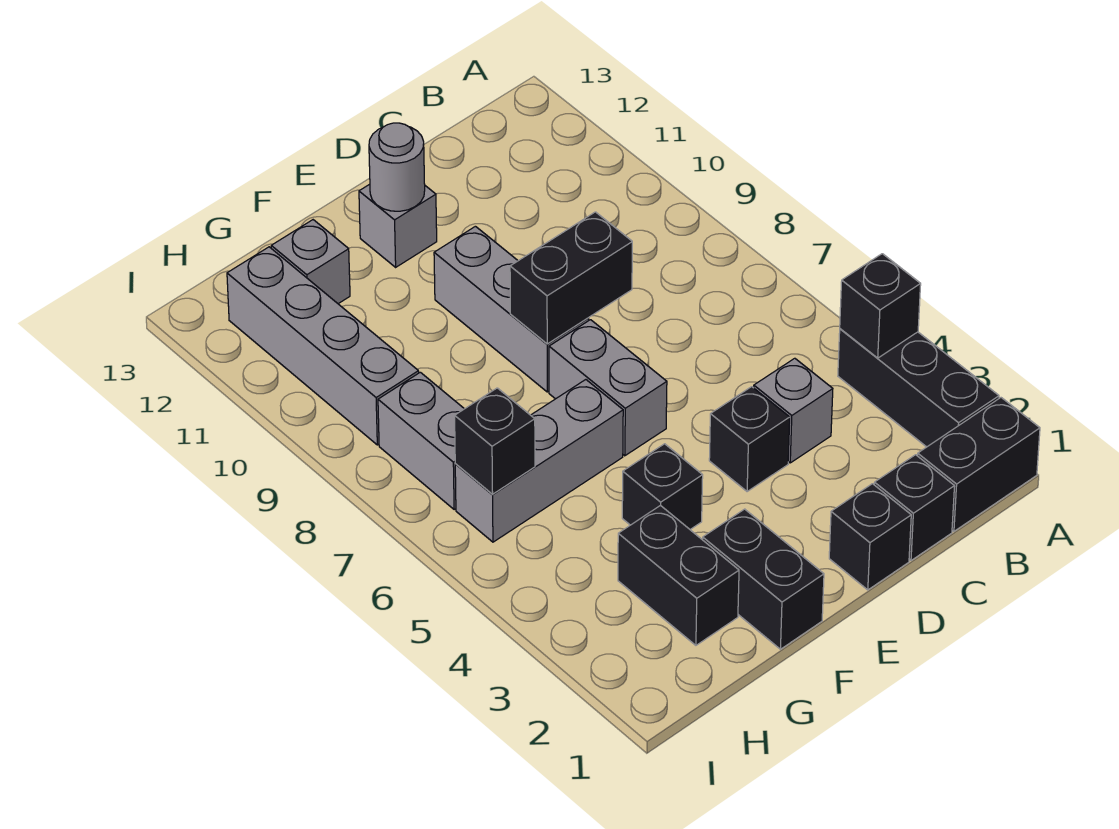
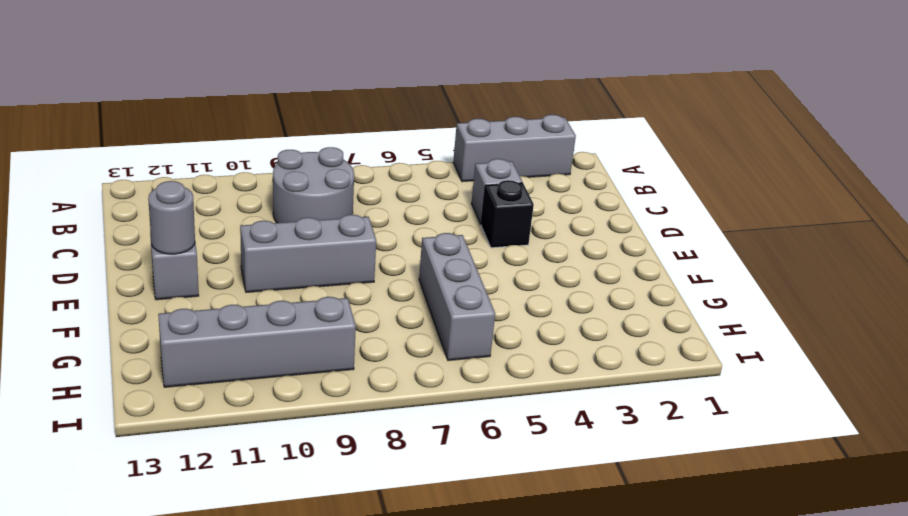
grey brick A2:A4 level 1 -> black brick A2:A4 level 1
grey round brick B8:C9 level 1 -> none
none -> black brick A1:B1 level 1
none -> black brick C1 level 1
none -> black brick D1 level 1

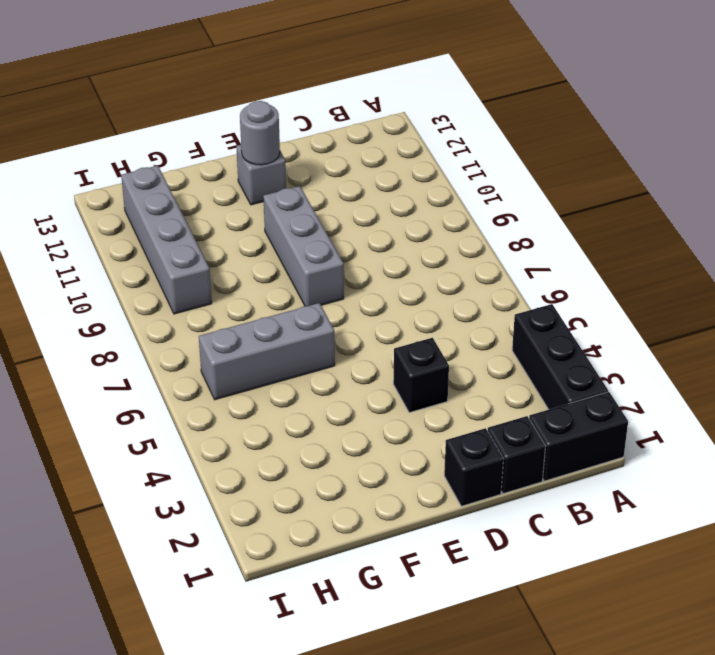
none -> grey brick C4 level 1
none -> grey brick E6:E7 level 1
none -> black brick F1:F2 level 1

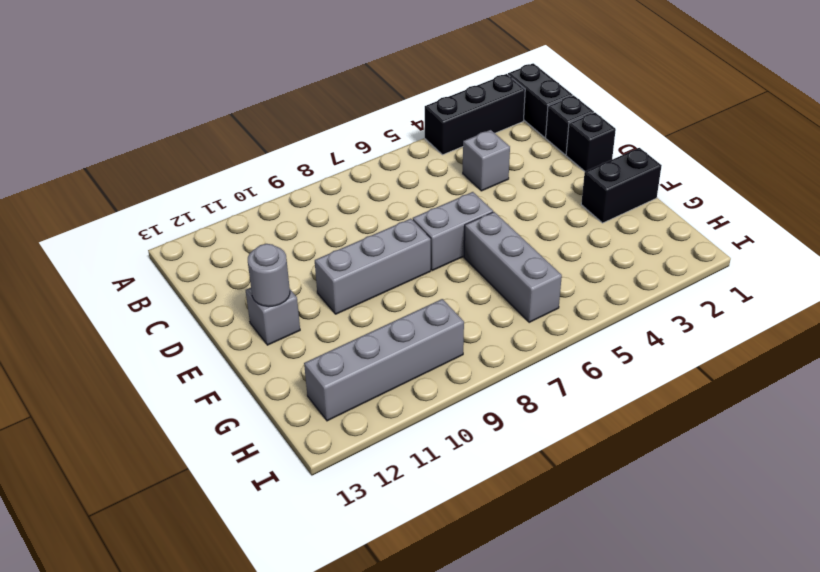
none -> black brick D4 level 1
none -> black brick F4 level 1
none -> black brick G2:G3 level 1

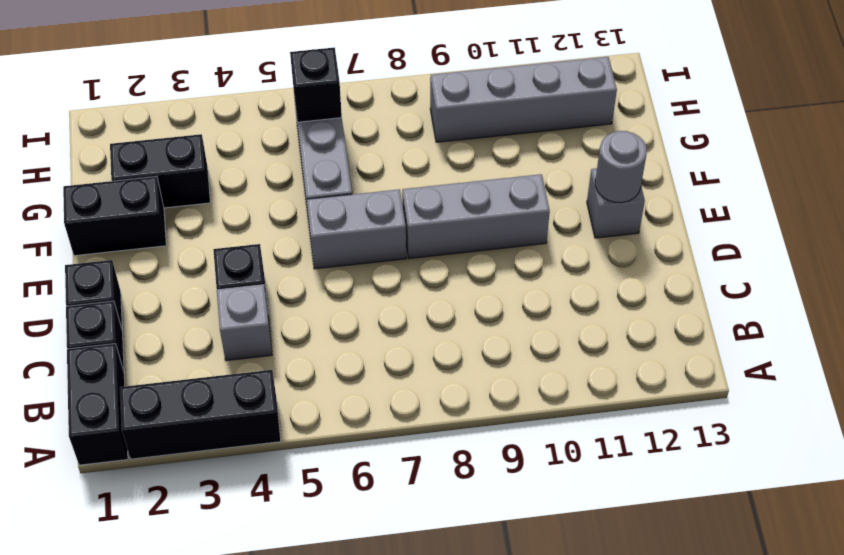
none -> black brick F4 level 1
none -> grey brick G12 level 1
none -> grey brick H7:H8 level 1

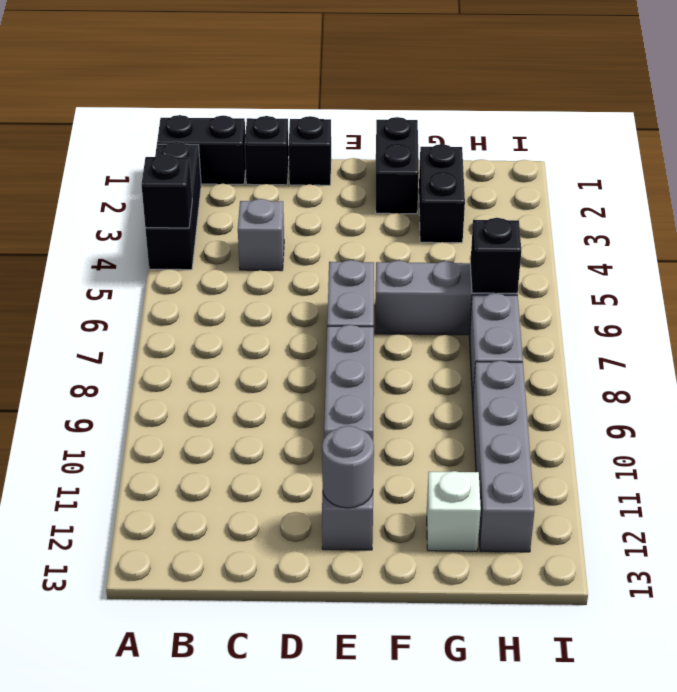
white brick G12 level 1 -> grey brick G12 level 1
none -> black brick D4 level 1
none -> black brick F4 level 1
none -> black brick D8:E8 level 2

